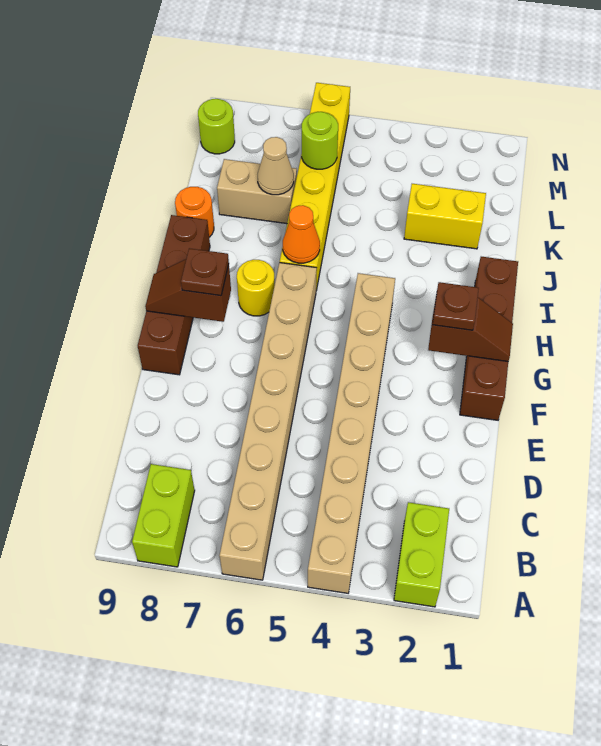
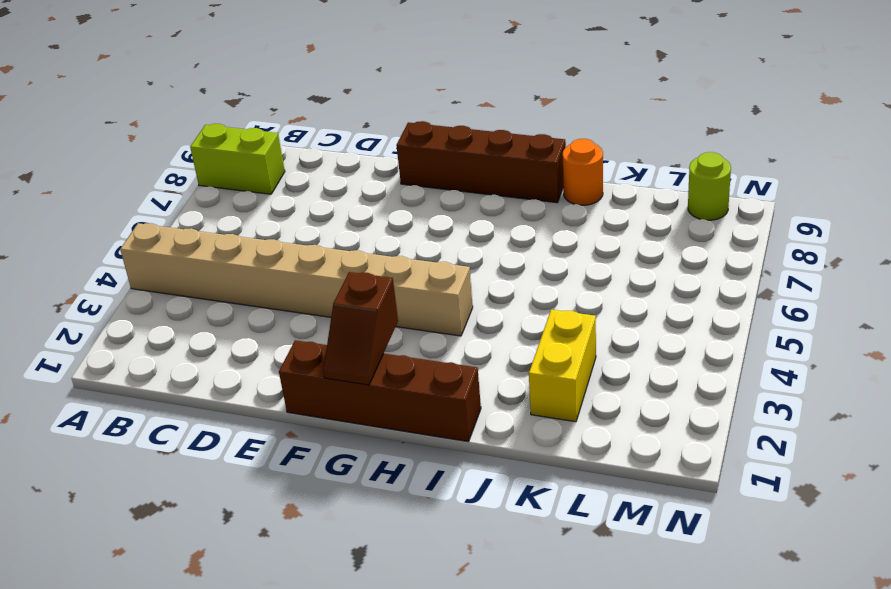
none -> lime brick A2:B2 level 1
none -> tan brick A6:H6 level 1
none -> yellow round brick H7 level 1

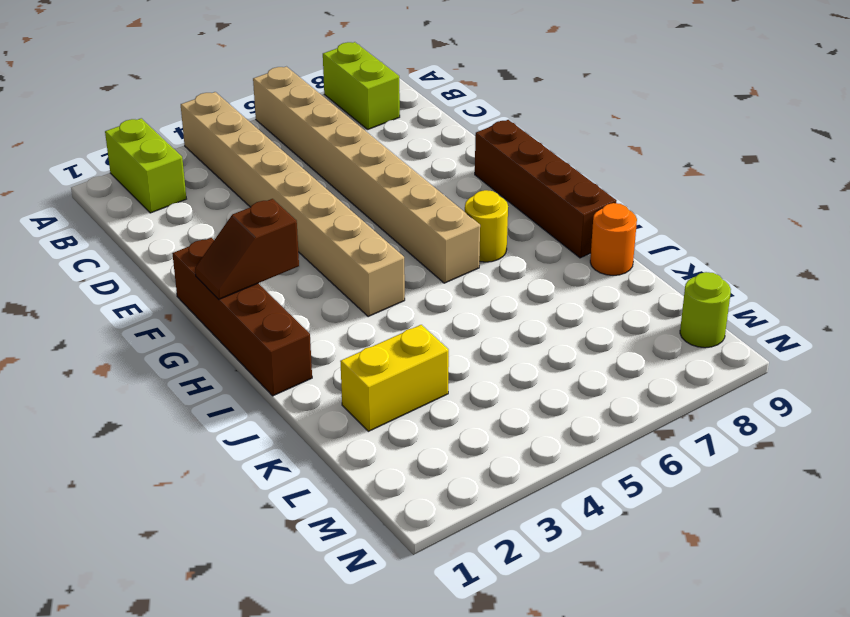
none -> yellow brick I6:N6 level 1
none -> tan brick K7:K8 level 1
none -> brown slope G8:G9 level 2 top 8

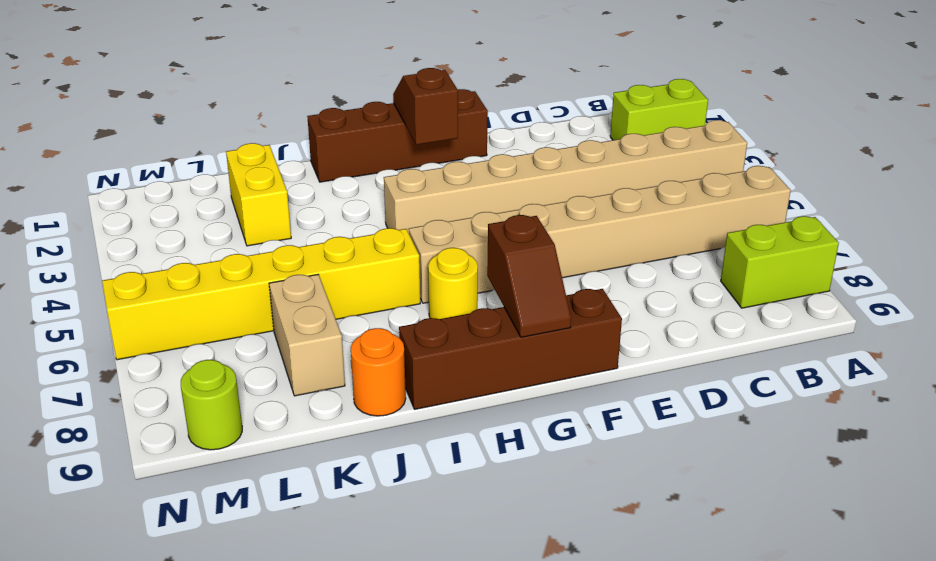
none -> orange cone I6 level 2
none -> tan cone K7 level 2
none -> lime round brick L6 level 2

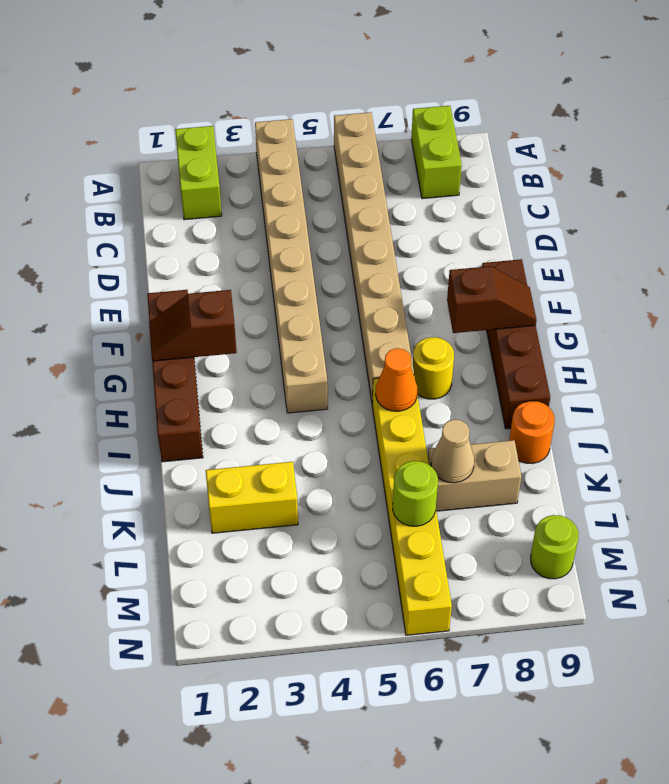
none -> brown plate G2 level 3
none -> brown plate G8 level 3

